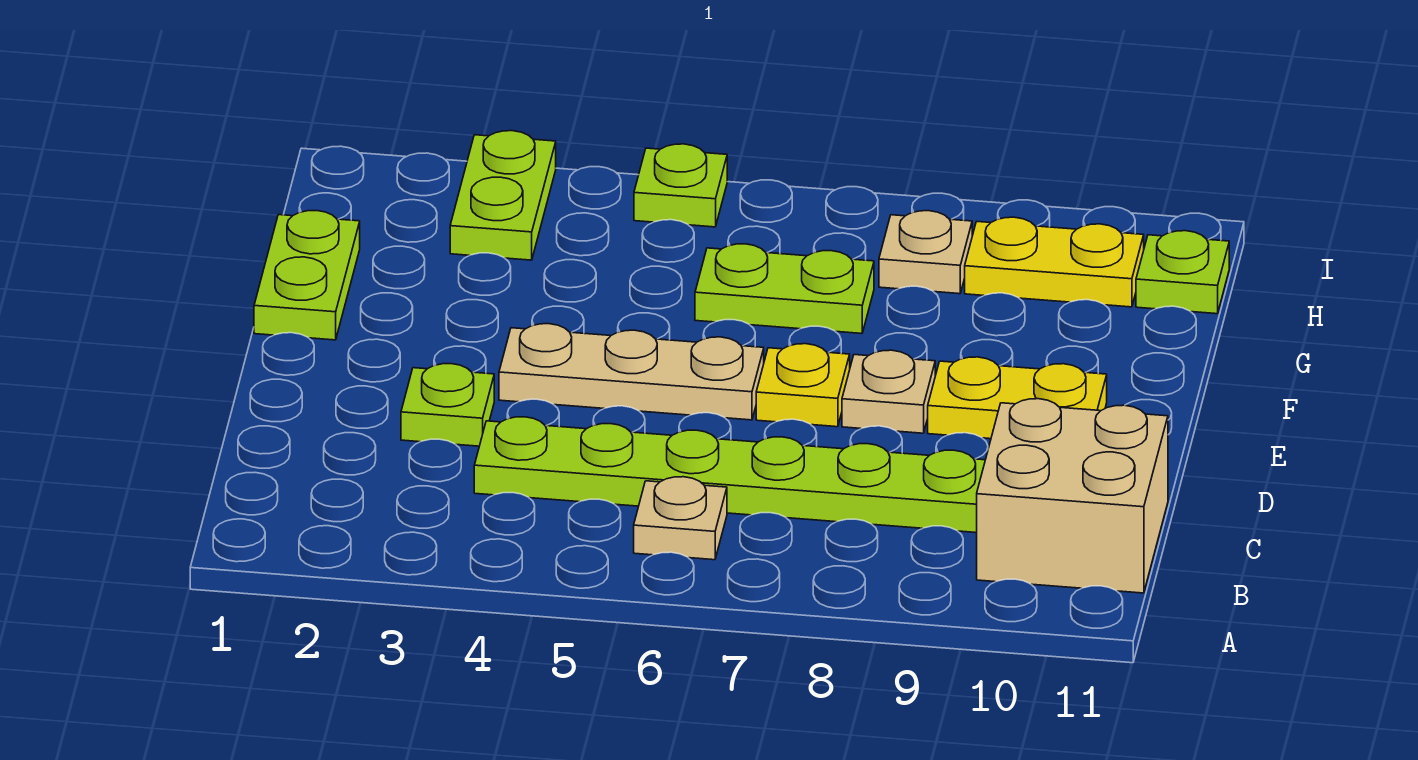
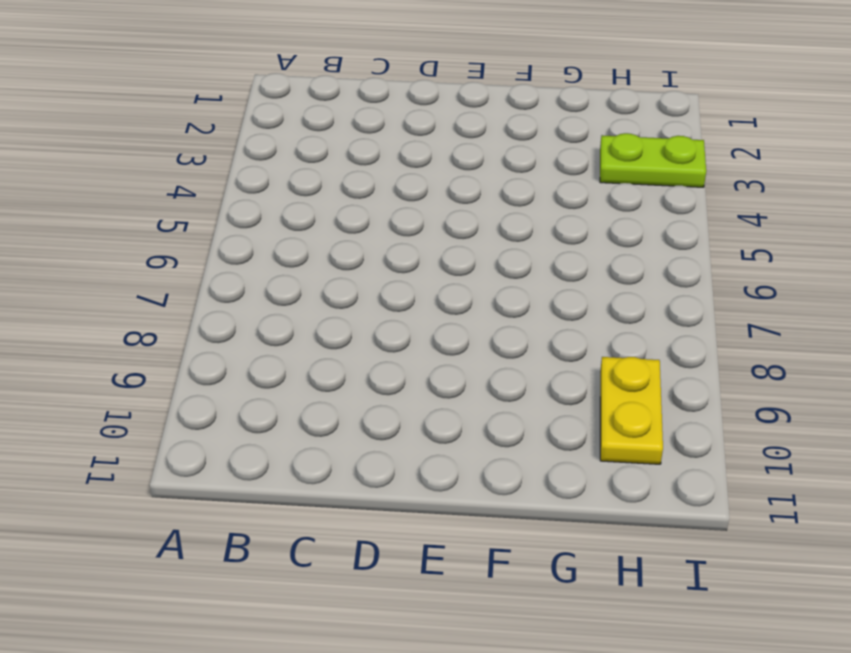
none -> tan plate B6 level 1
none -> tan brick B10:C11 level 1
none -> lime plate C4:C9 level 1

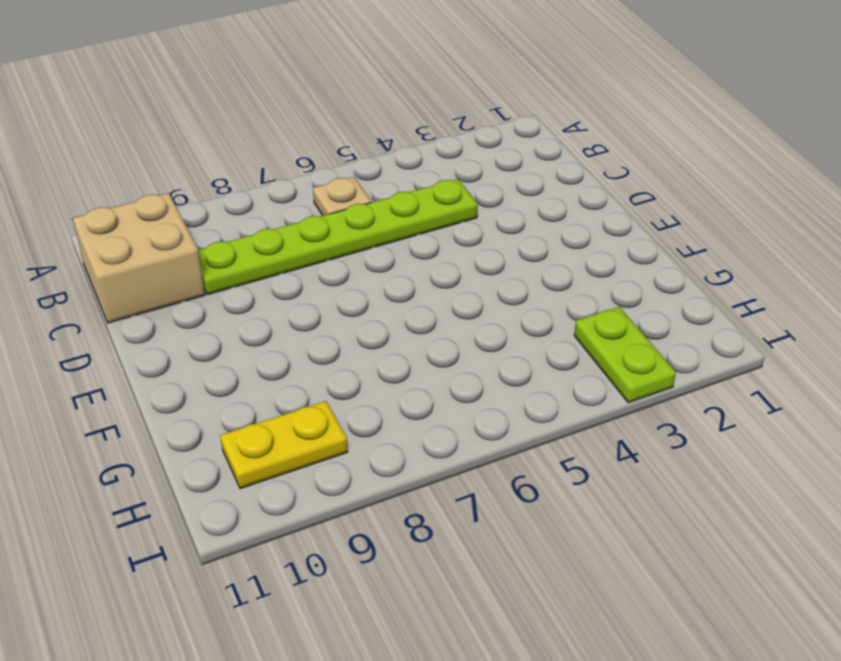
none -> lime plate D3 level 1
none -> tan plate E4:E6 level 1
none -> yellow plate E7 level 1

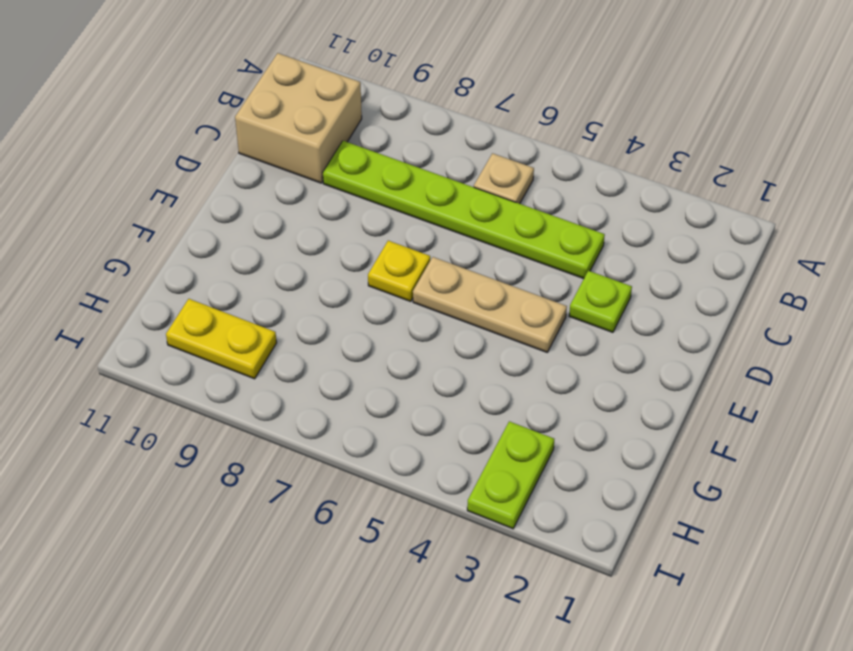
none -> tan plate E8 level 1
none -> yellow plate E9:E10 level 1
none -> lime plate F1:G1 level 1

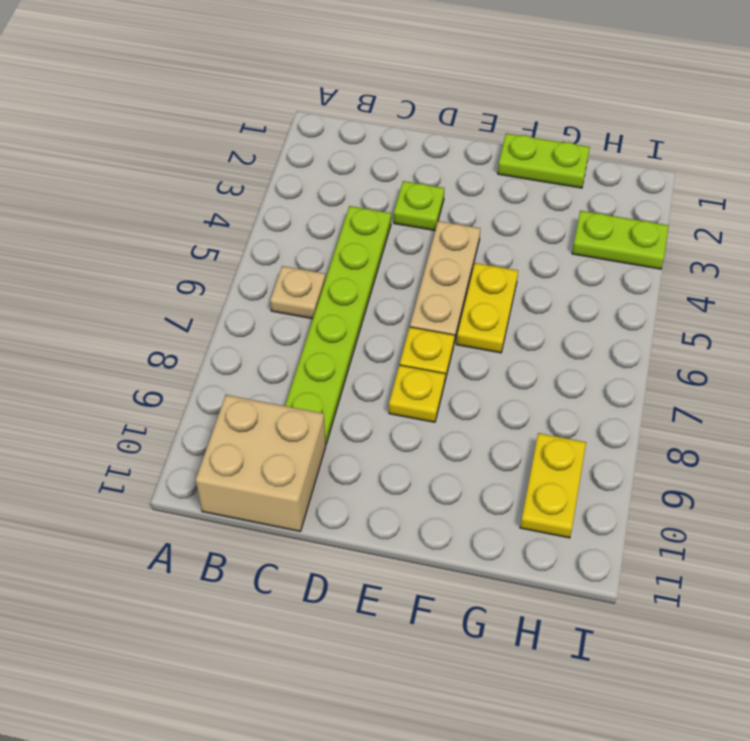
yellow plate E8 level 1 -> tan plate E8 level 1
yellow plate F5:F6 level 1 -> yellow plate E9:E10 level 1
none -> lime plate G6:G7 level 1
none -> tan plate H8 level 1
none -> lime plate H11 level 1

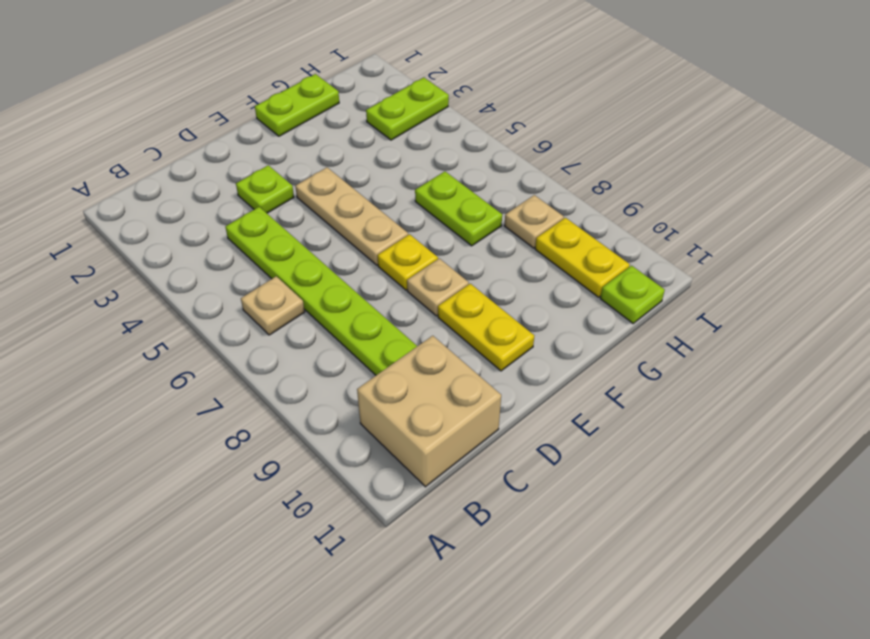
none -> lime plate I5 level 1

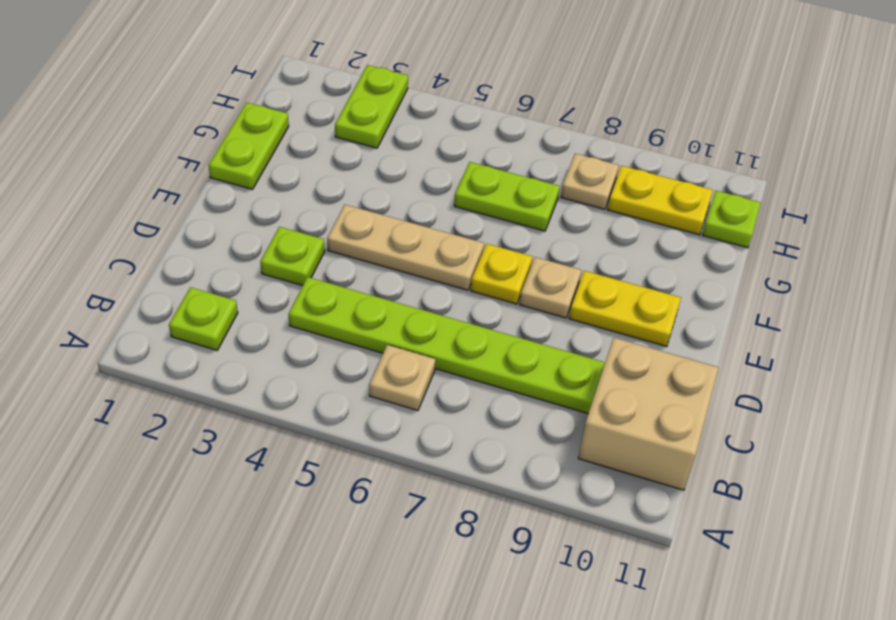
lime plate B2 level 1 -> lime plate I5 level 1

